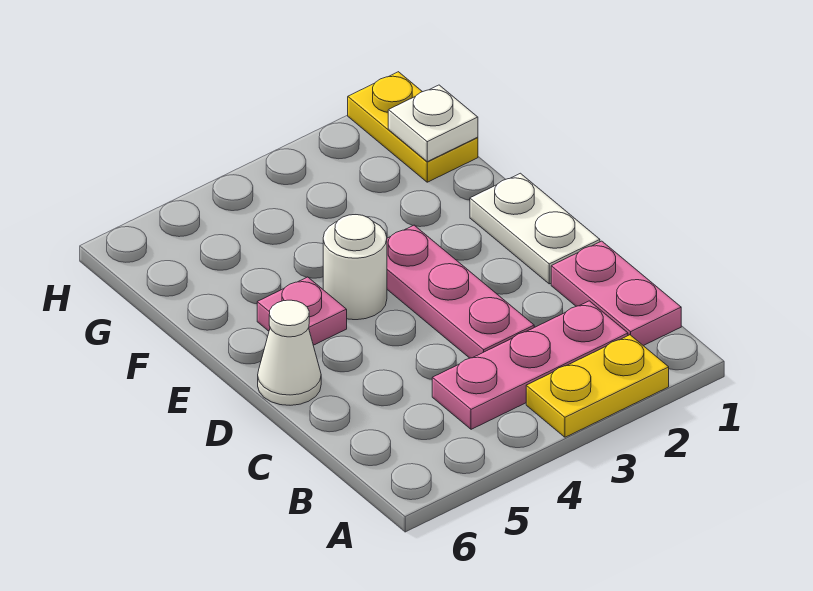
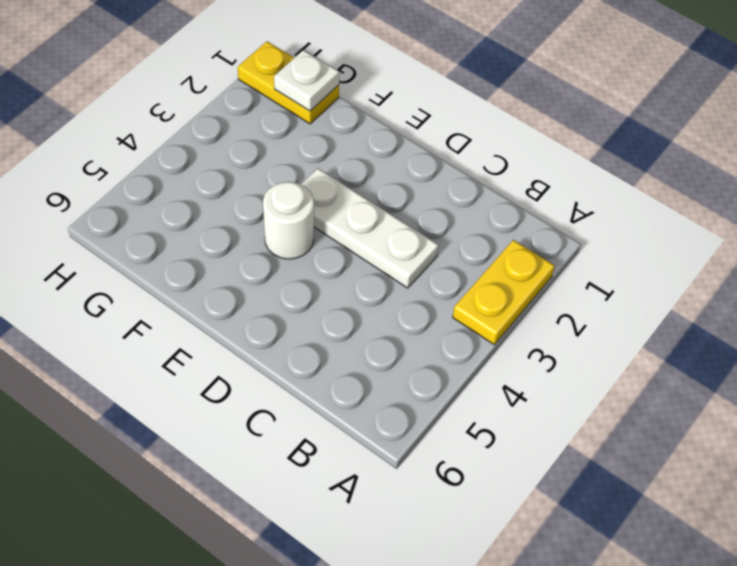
white plate C3:E3 level 1 -> pink plate C3:E3 level 1
none -> pink plate B1:C1 level 1
none -> pink plate B2:B4 level 1

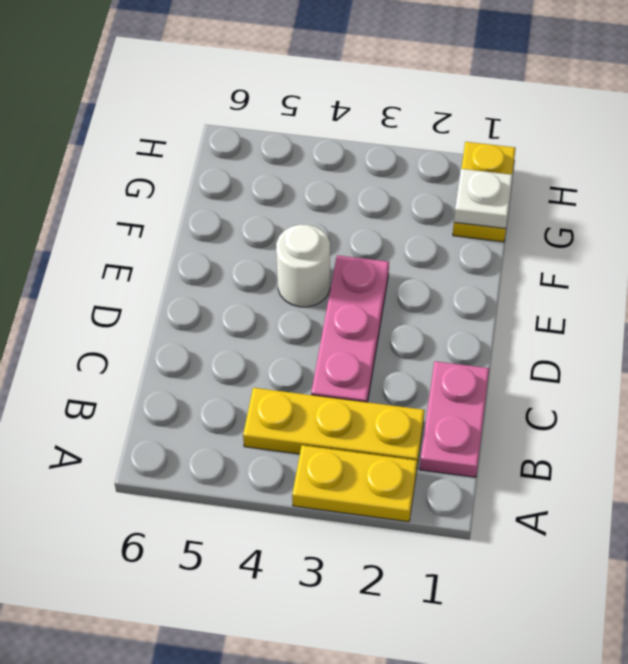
yellow plate B2:B4 level 1 -> pink plate B2:B4 level 1
none -> white plate D1:E1 level 1
none -> white cone D6 level 1

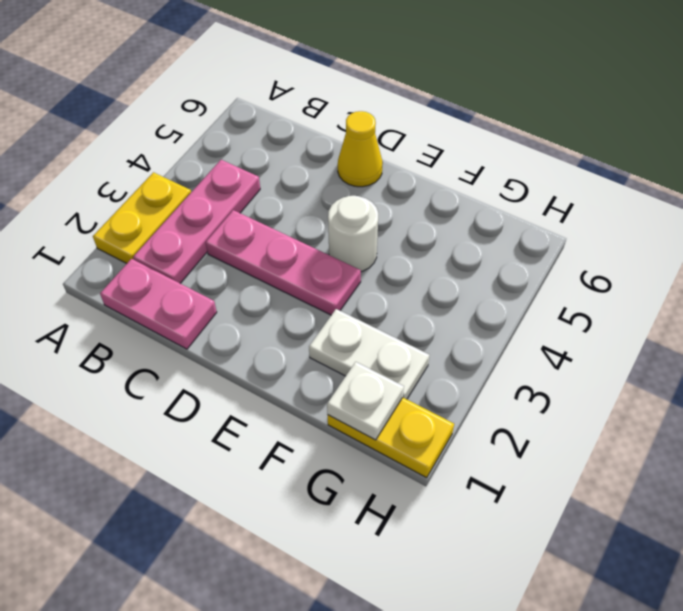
yellow cone D6 level 1 -> white cone D6 level 1
white plate F2:G2 level 1 -> white plate D1:E1 level 1
none -> pink plate E5 level 1

